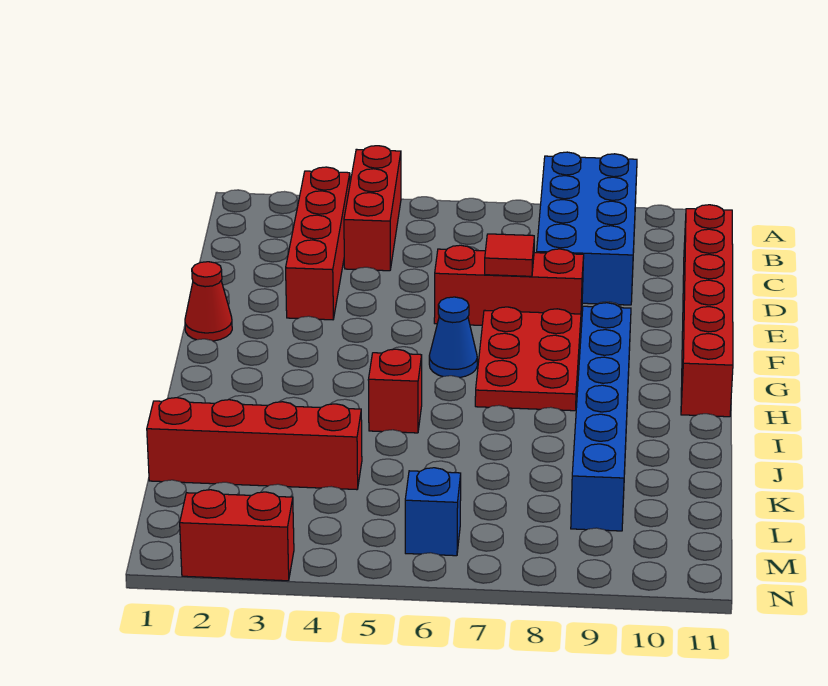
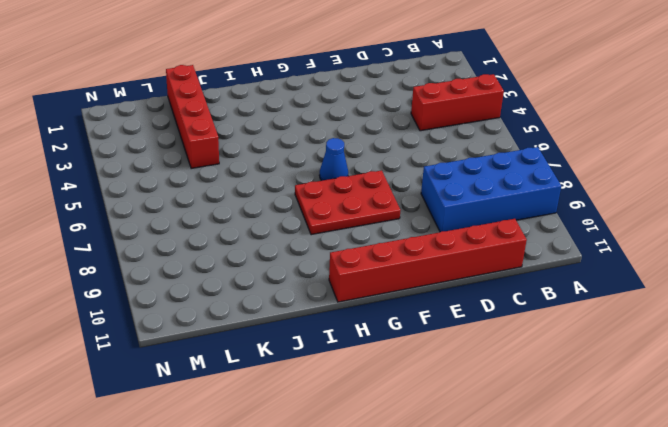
none -> red brick B3:E3 level 1
none -> red brick E6:E8 level 1
none -> red cone F1 level 1

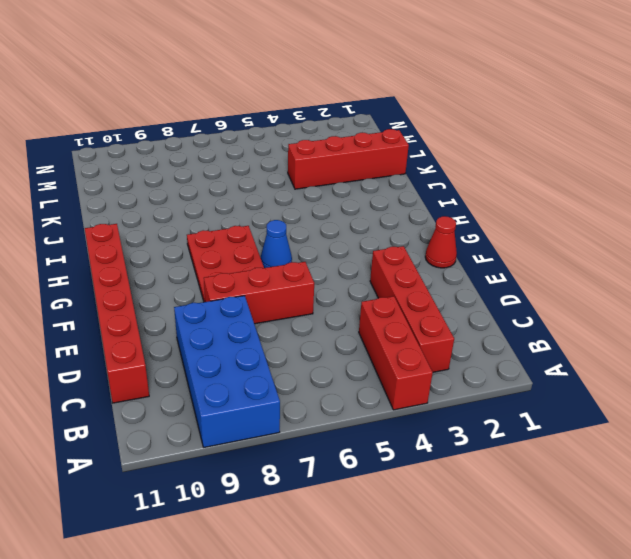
none -> blue brick G9:L9 level 1
none -> red brick I5 level 1
none -> blue brick M6 level 1

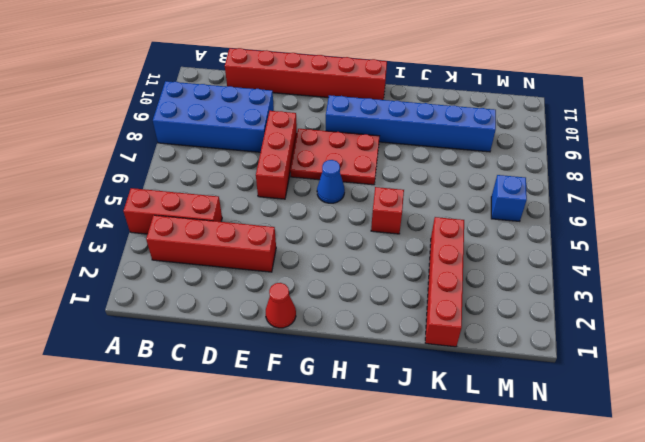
none -> red brick N2:N3 level 1
none -> red tile E7 level 2

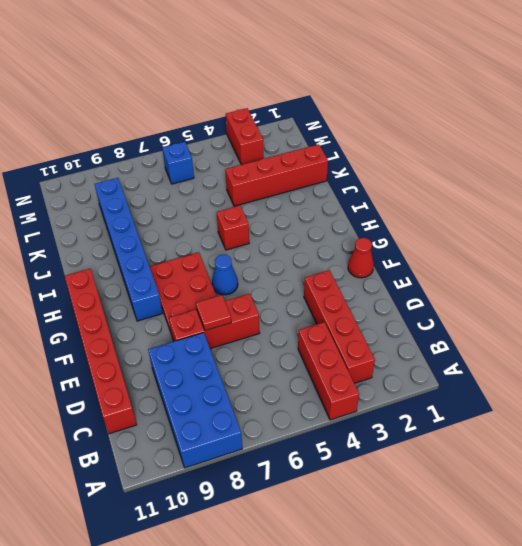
red brick M3:N3 level 1 -> red brick N2:N3 level 1

